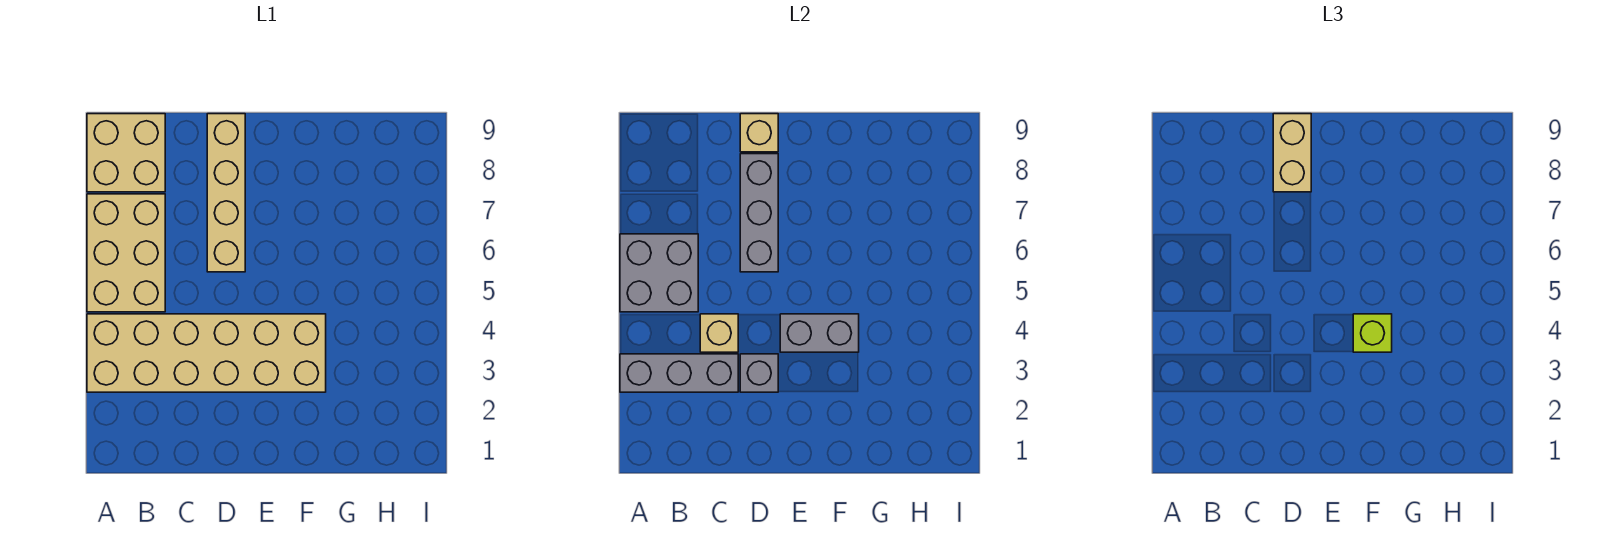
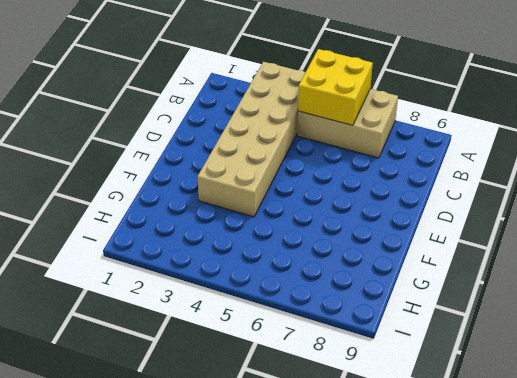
yellow brick A5:B6 level 2 -> grey brick A5:B6 level 2
none -> tan brick A8:B9 level 1
none -> tan brick D6:D9 level 1
none -> grey brick A3:C3 level 2

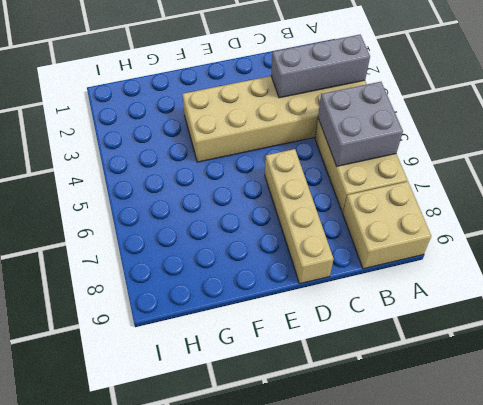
none -> tan brick C4 level 2
none -> grey brick D3 level 2
none -> grey brick D6:D8 level 2

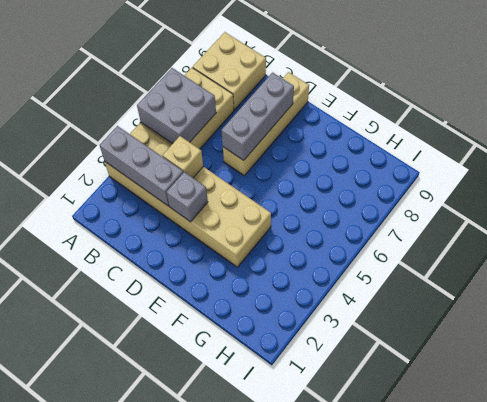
none -> tan brick D9 level 2
none -> grey brick E4:F4 level 2
none -> tan brick D8:D9 level 3

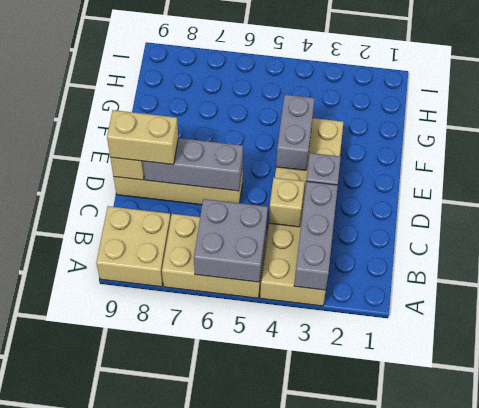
none -> lime brick F4 level 3

